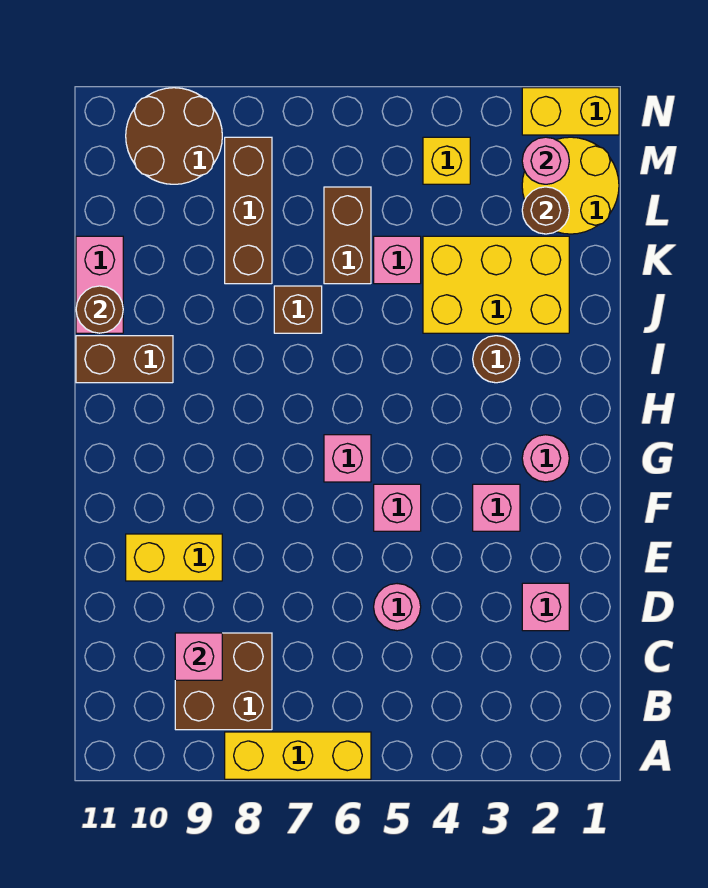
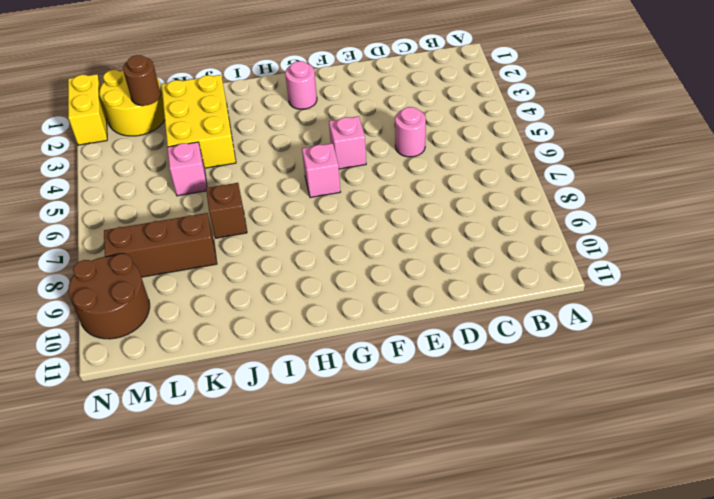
none -> yellow brick A6:A8 level 1
none -> brown brick B8:C9 level 1
none -> pink brick D2 level 1

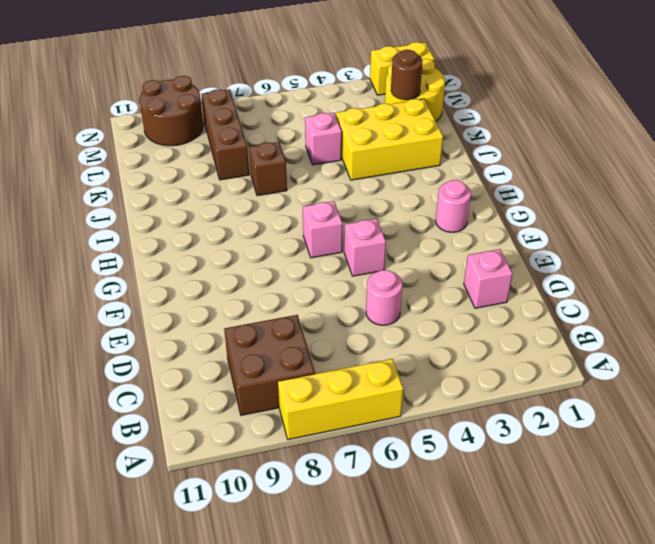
none -> yellow brick E9:E10 level 1
none -> pink brick F3 level 1
none -> brown round brick I3 level 1

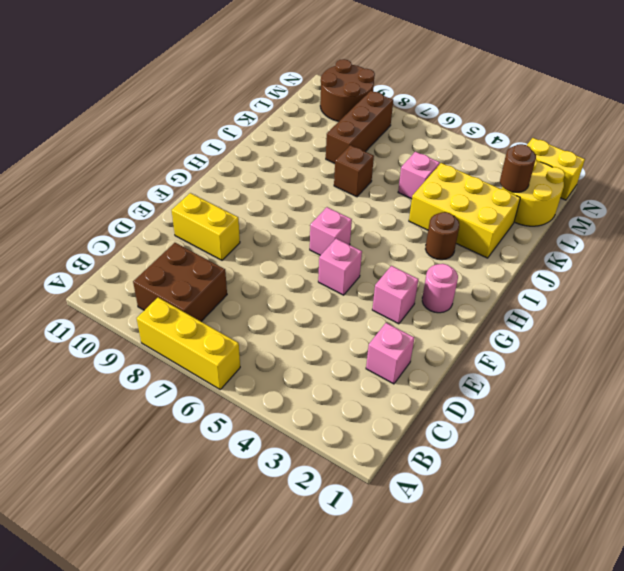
none -> pink round brick D5 level 1
none -> brown brick I10:I11 level 1
none -> pink brick J11:K11 level 1

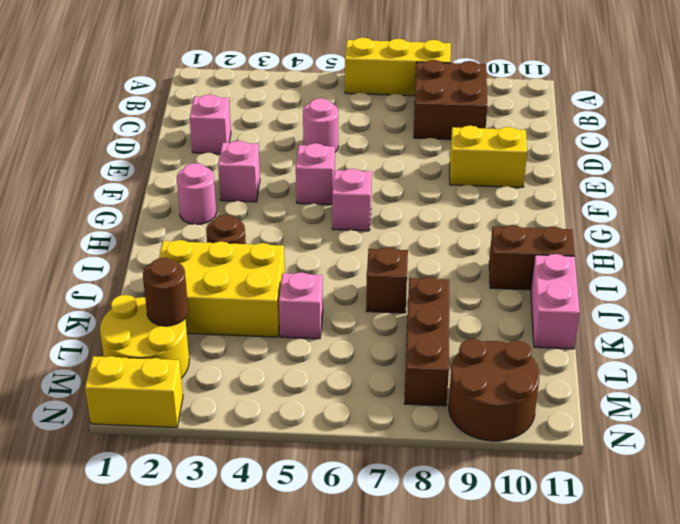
none -> brown brick K6:L6 level 1
none -> yellow brick M4 level 1
none -> pink brick C9 level 2

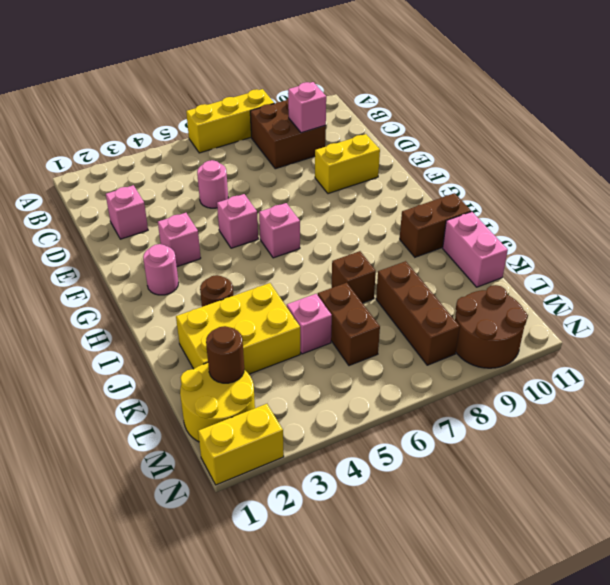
none -> yellow brick M4 level 1
none -> brown round brick J11 level 2
none -> pink round brick M2 level 2

